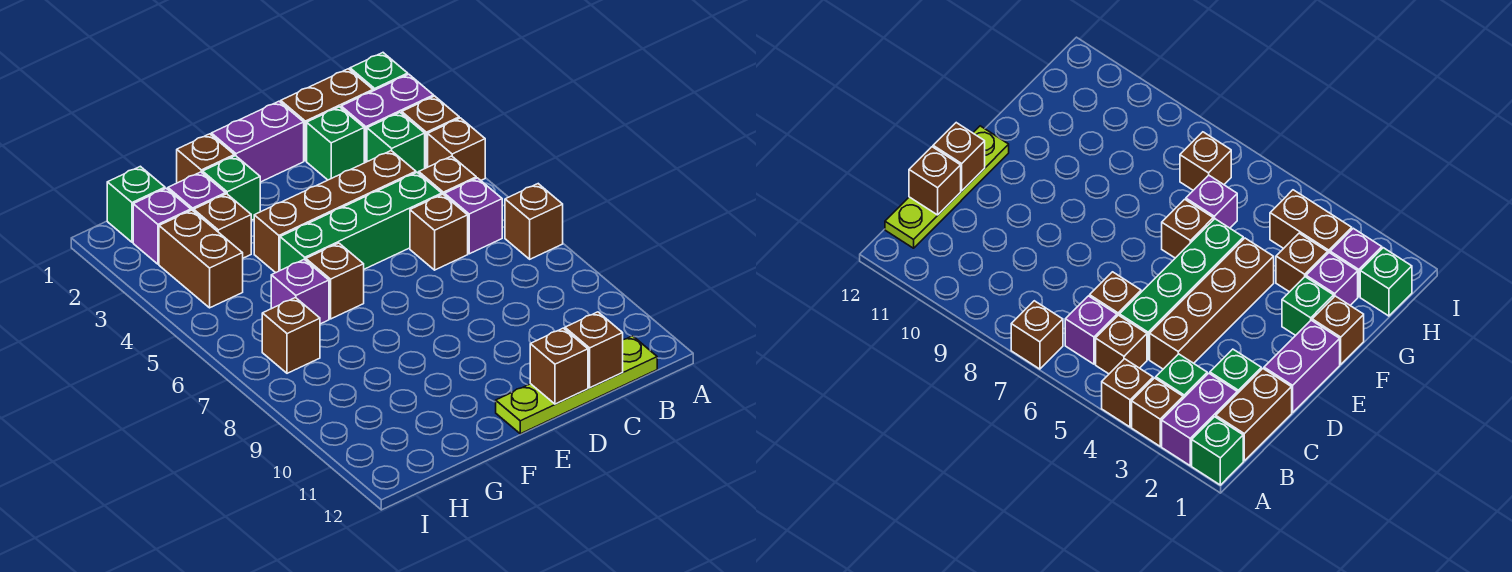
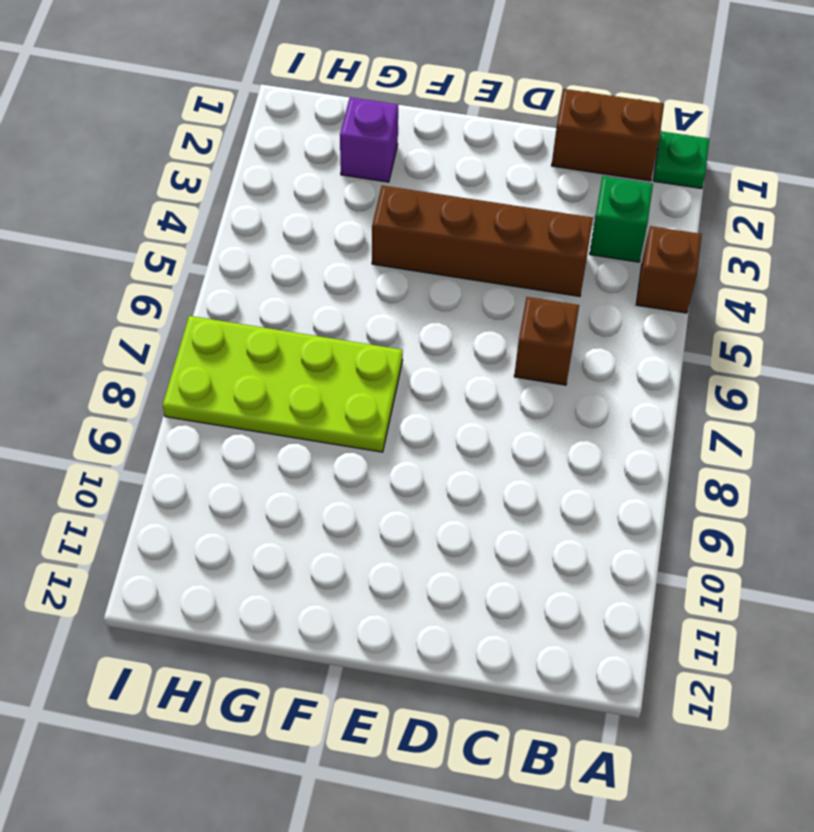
green plate A1 level 1 -> green brick A1 level 1
lime plate F7:I8 level 1 -> brown brick H7 level 1
none -> purple brick A2:B2 level 1
none -> brown brick A3 level 1
none -> brown brick A7 level 1

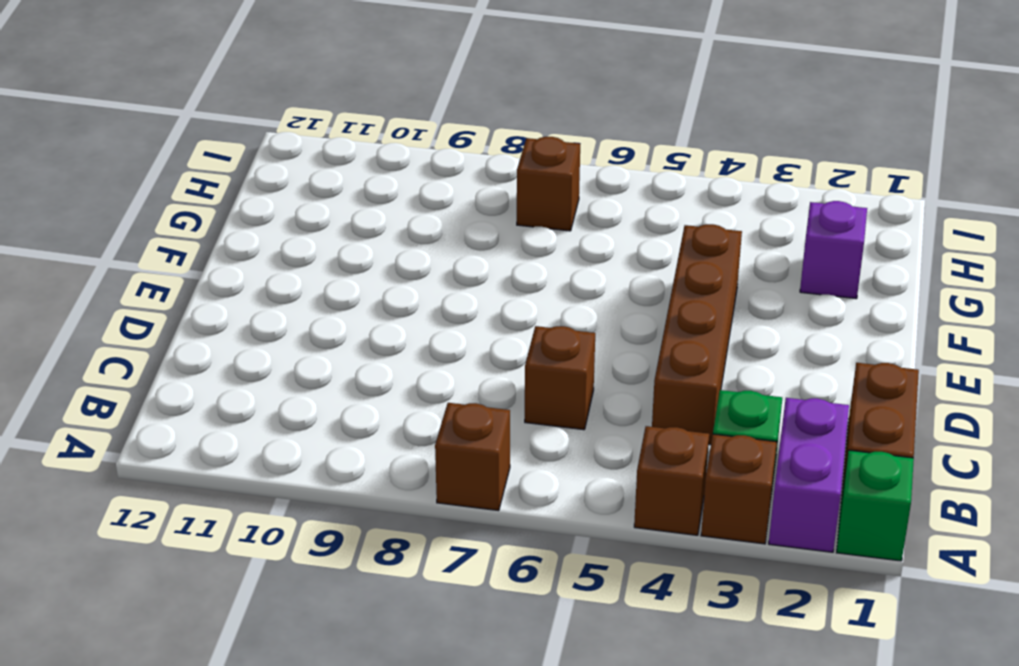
none -> brown brick B5 level 1
none -> purple brick B6 level 1
none -> lime plate B12:E12 level 1

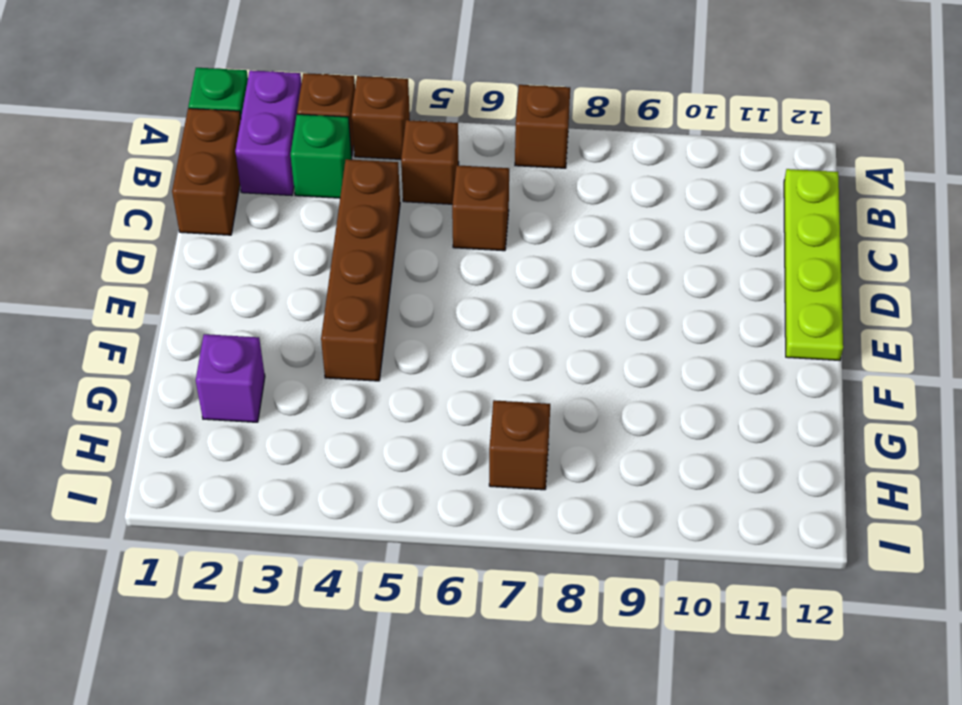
none -> purple brick B6 level 1
none -> green brick C2 level 1
none -> green brick C5:F5 level 1

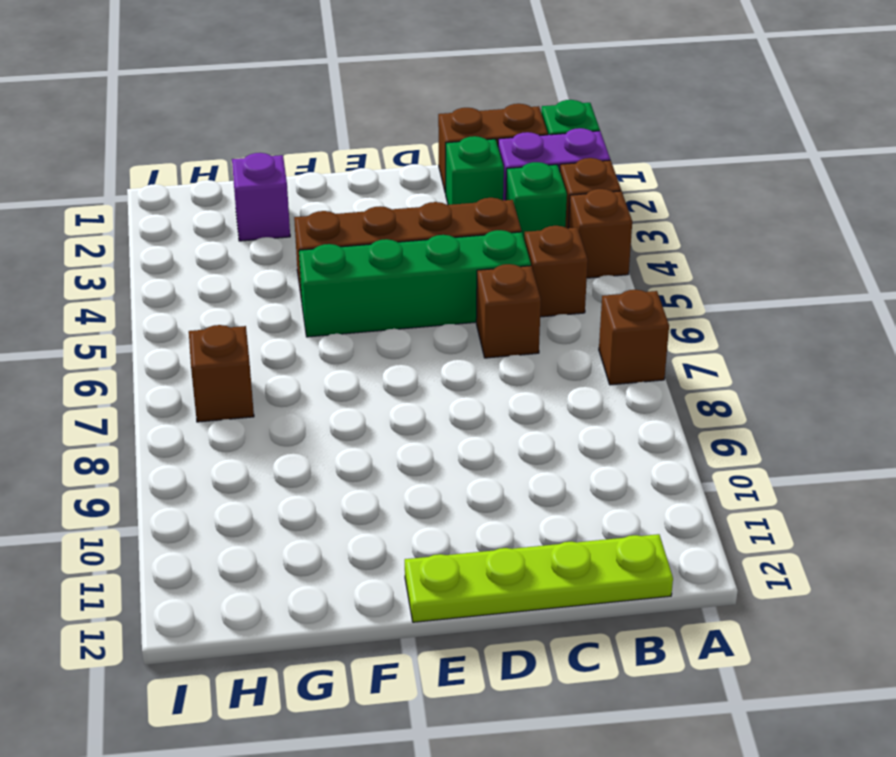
none -> purple brick B6 level 1
none -> purple brick D1:E1 level 1
none -> brown brick F1 level 1

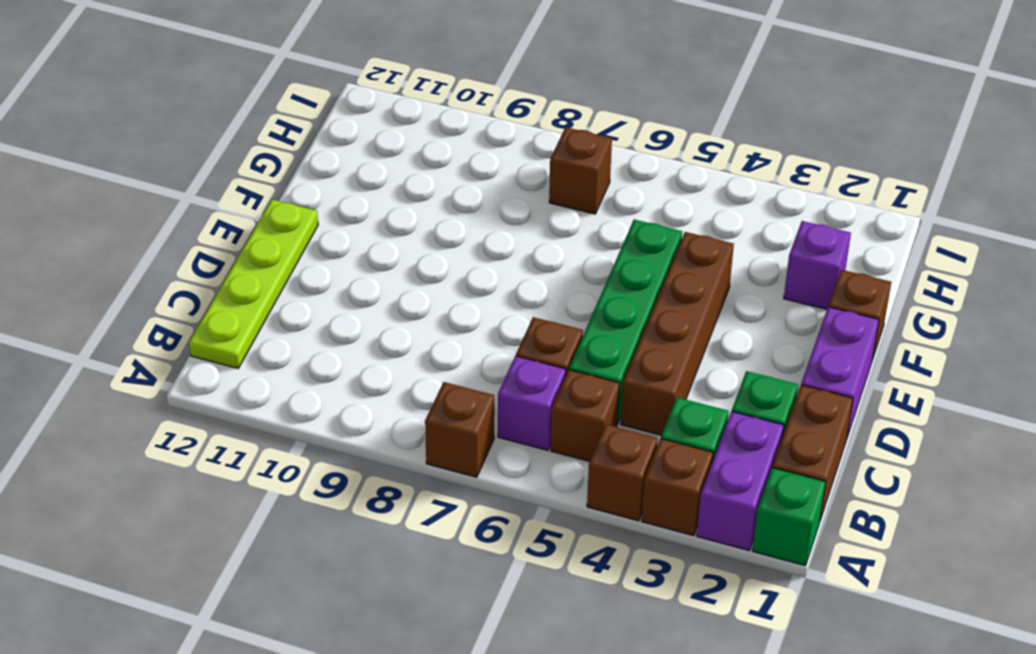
none -> green brick F2 level 1
none -> brown brick F6 level 1
none -> brown brick G3 level 1

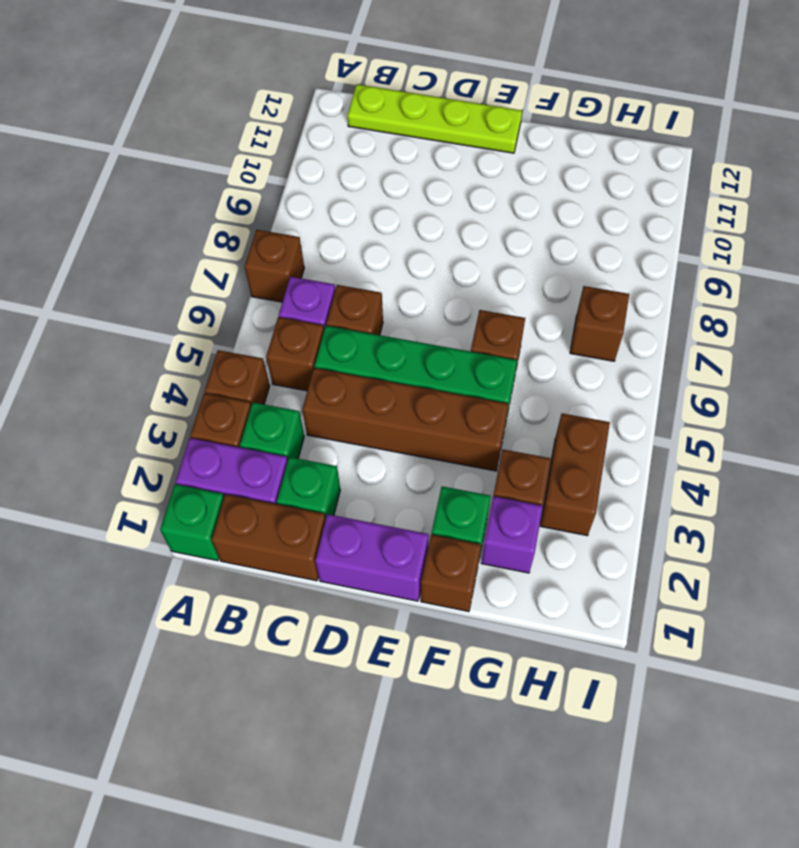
none -> purple brick G6 level 1
none -> green brick H1 level 1
none -> purple brick H2 level 1

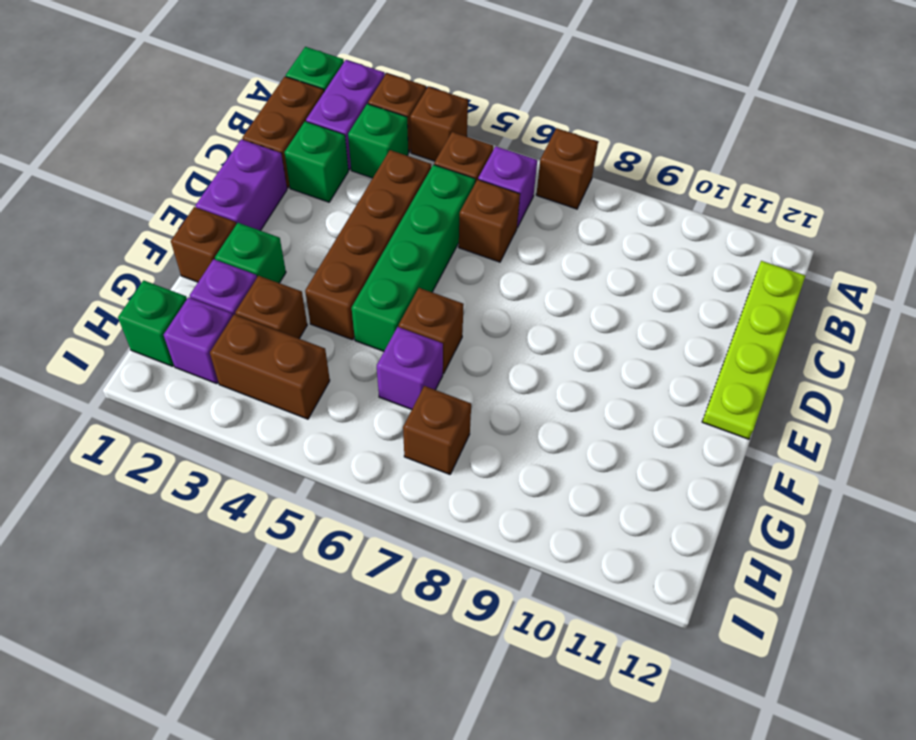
none -> brown brick C12 level 2
none -> brown brick D12 level 2

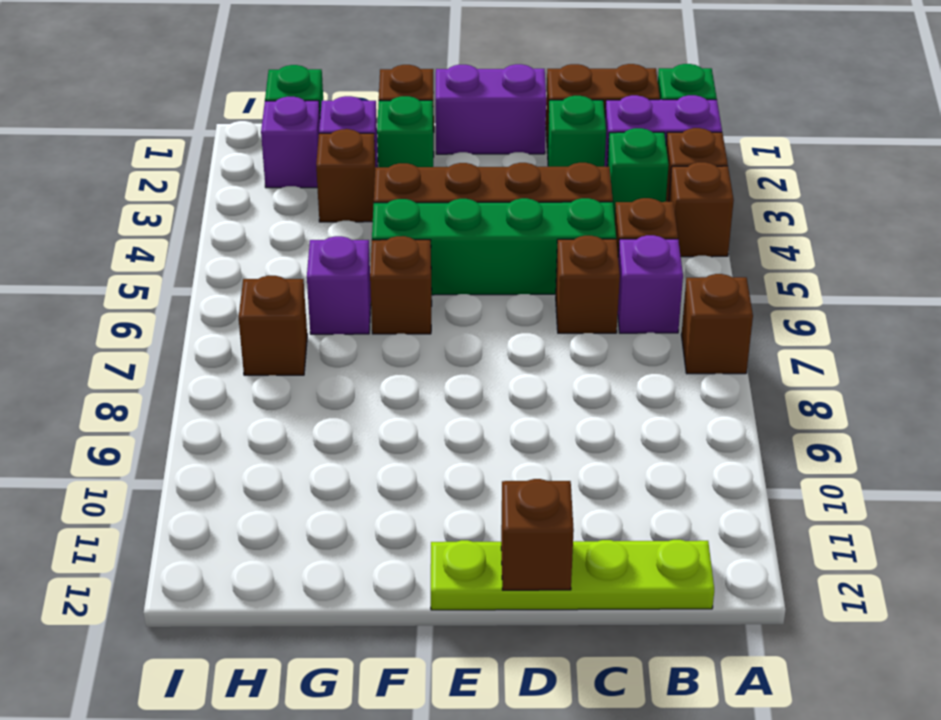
none -> brown brick H3:H4 level 1
none -> brown brick C12 level 2

